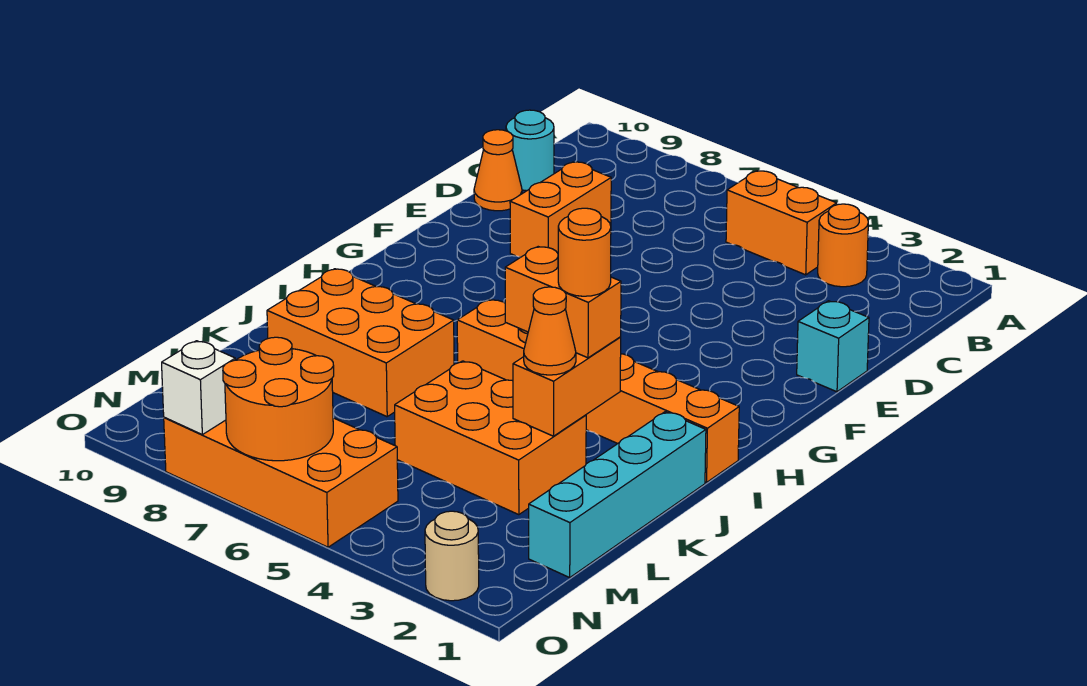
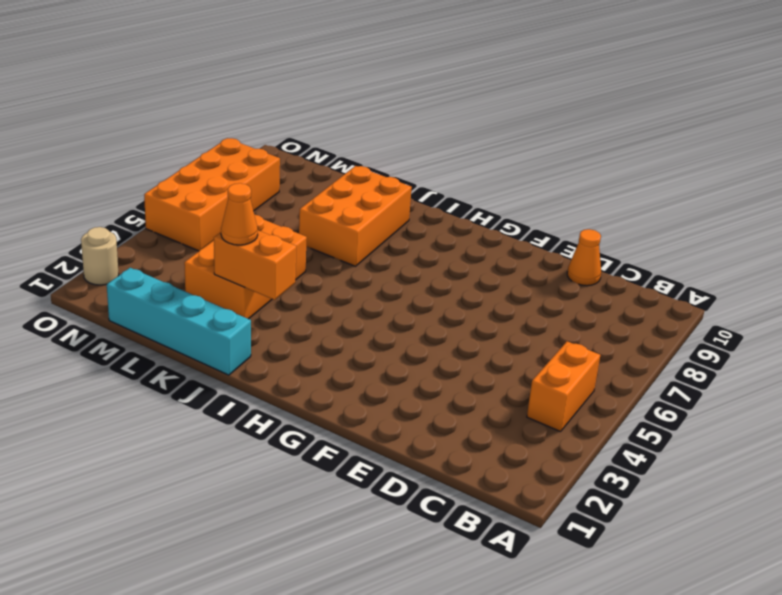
none -> orange round brick B3 level 1
none -> cyan round brick C10 level 1
none -> orange brick D8:E8 level 1

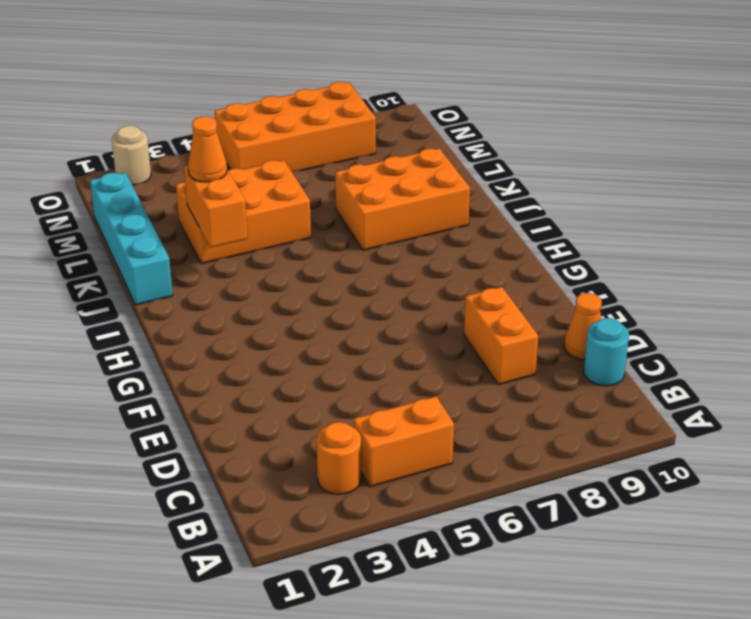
none -> cyan brick E1 level 1
none -> orange brick I1:I6 level 1
none -> orange round brick N6:O7 level 2

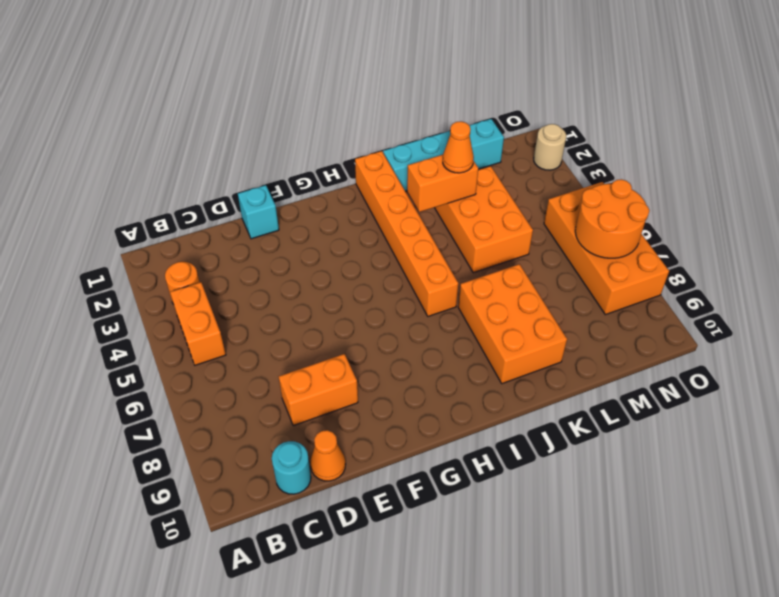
none -> white brick O8 level 2
none -> orange brick J3:J4 level 3
none -> orange round brick J3 level 4

